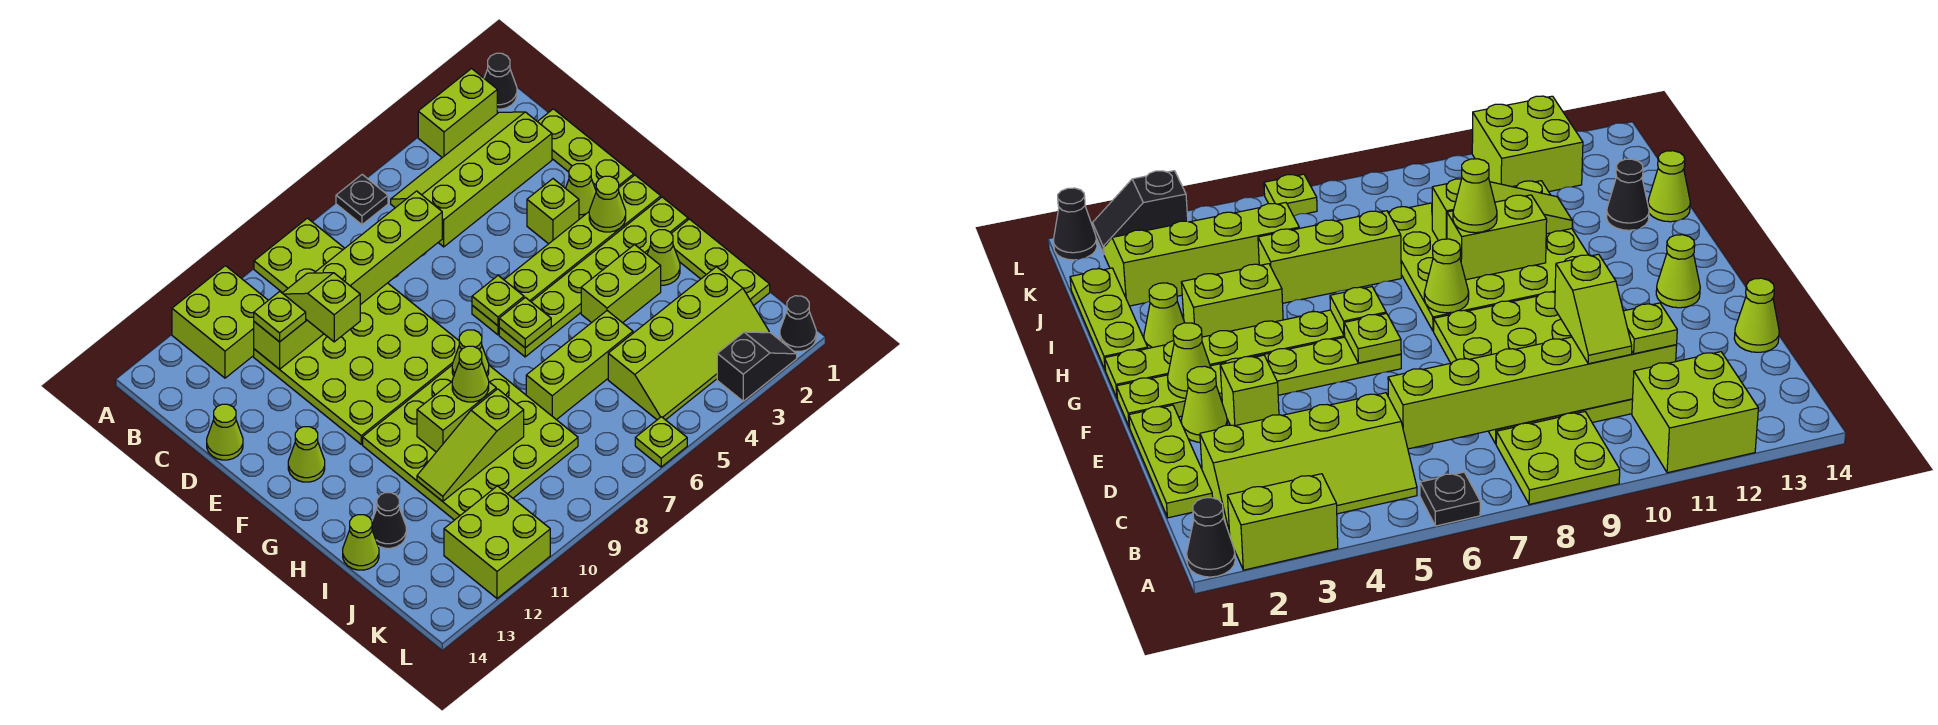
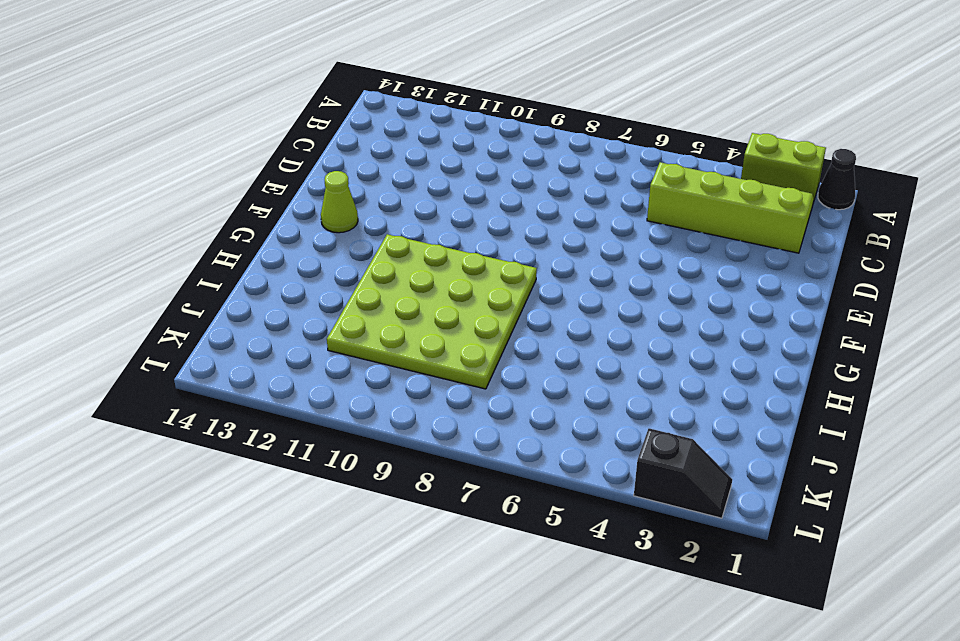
none -> black plate A6 level 1
none -> lime plate A8:B9 level 1
none -> lime brick A11:B12 level 1
none -> lime plate C1:E1 level 1

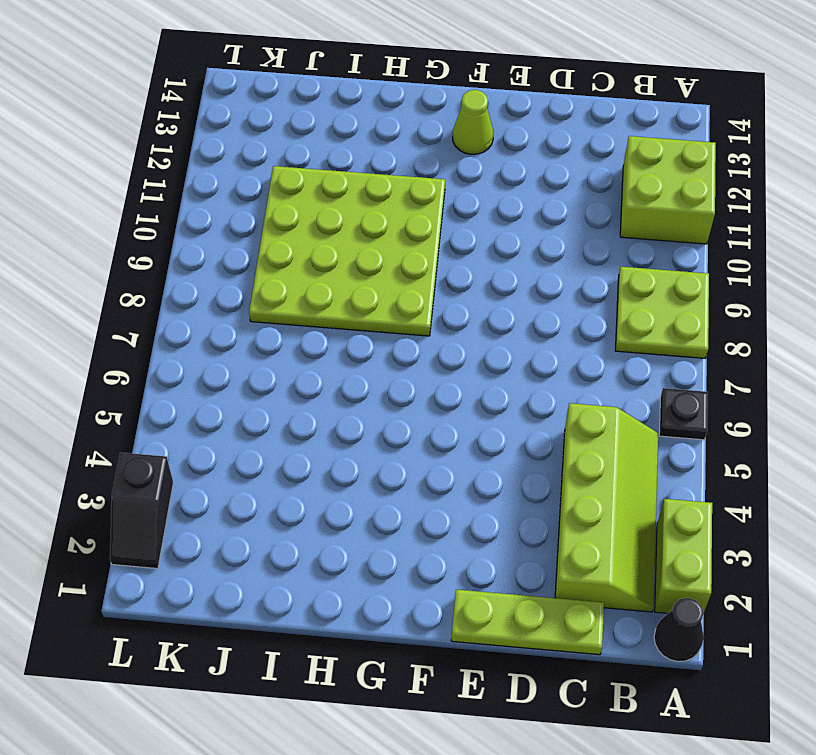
none -> lime plate C8:F11 level 1
none -> lime cone D14 level 1
none -> lime cone E2 level 1
none -> lime brick E3 level 1

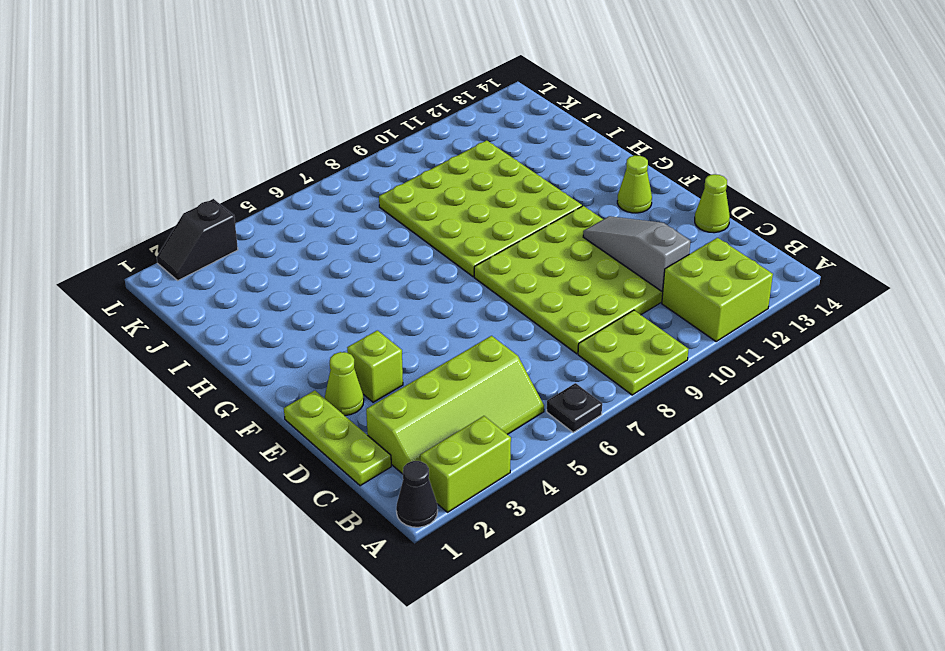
grey slope C11:E11 level 2 top C -> lime brick C6:C11 level 2
none -> lime plate F1:F6 level 1
none -> lime plate G1:G6 level 1
none -> lime plate H1:J1 level 1
none -> lime cone H2 level 1

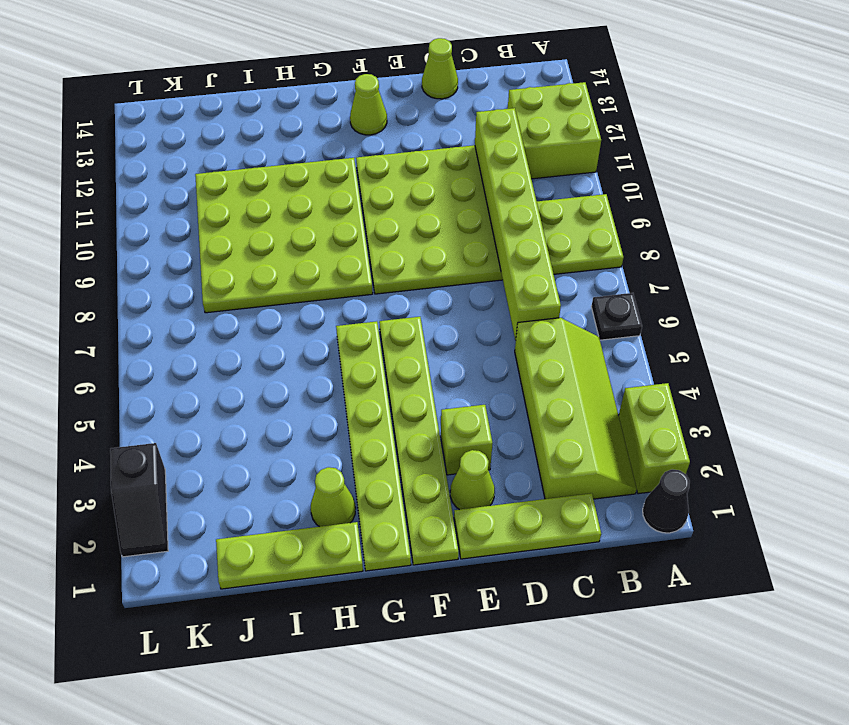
none -> lime brick H3:H4 level 1
none -> lime brick I5:I7 level 1
none -> black cone I13 level 1
none -> lime cone I14 level 1

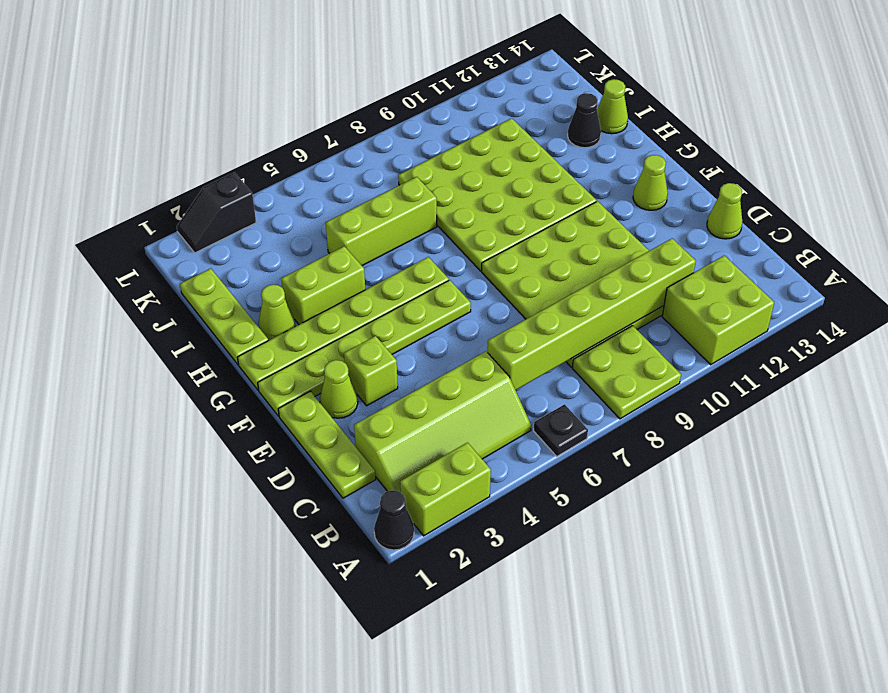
none -> lime slope J2:K5 level 1 top J
none -> lime brick K11:L12 level 1
none -> black cone L1 level 1
none -> lime plate L6 level 1

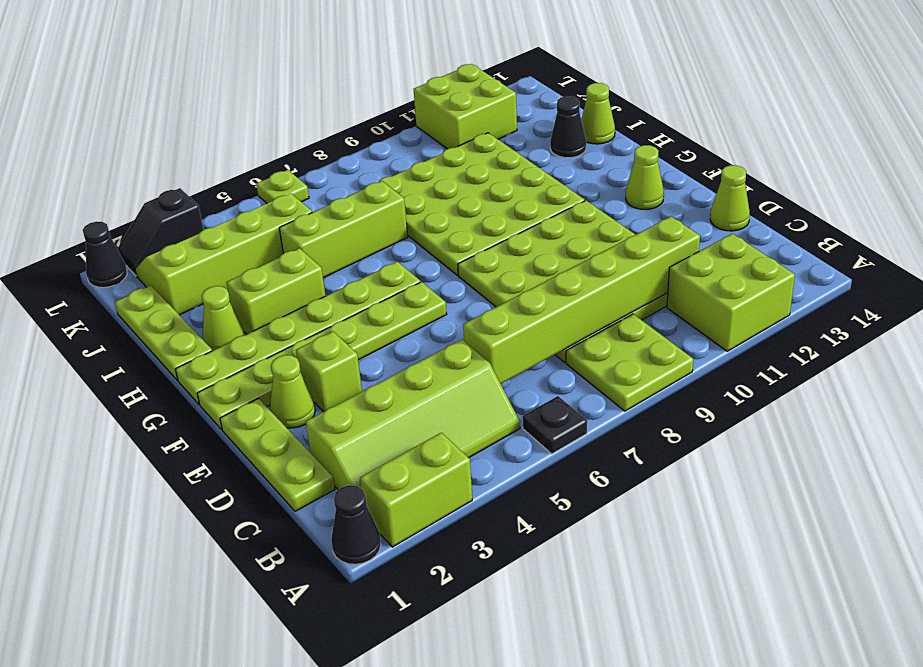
none -> lime cone F2 level 2
none -> lime plate F6 level 2
none -> lime plate G6 level 2
none -> lime cone G8 level 2

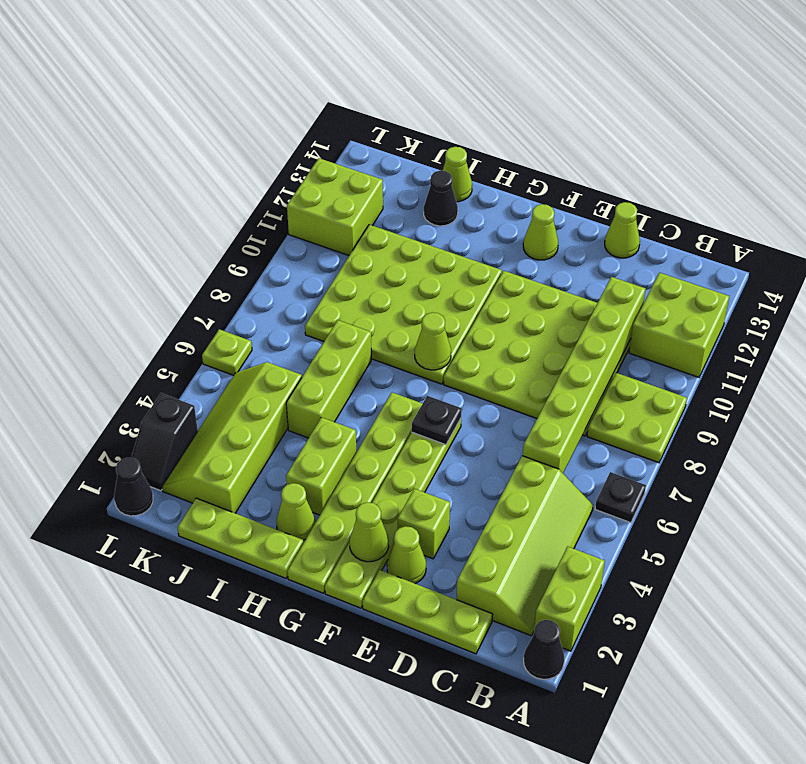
black plate F6 level 2 -> lime plate F6 level 2
none -> lime plate G6 level 2
none -> lime brick H9:H10 level 2
none -> lime slope I9:I11 level 2 top 9
none -> lime slope C10:D10 level 3 top D

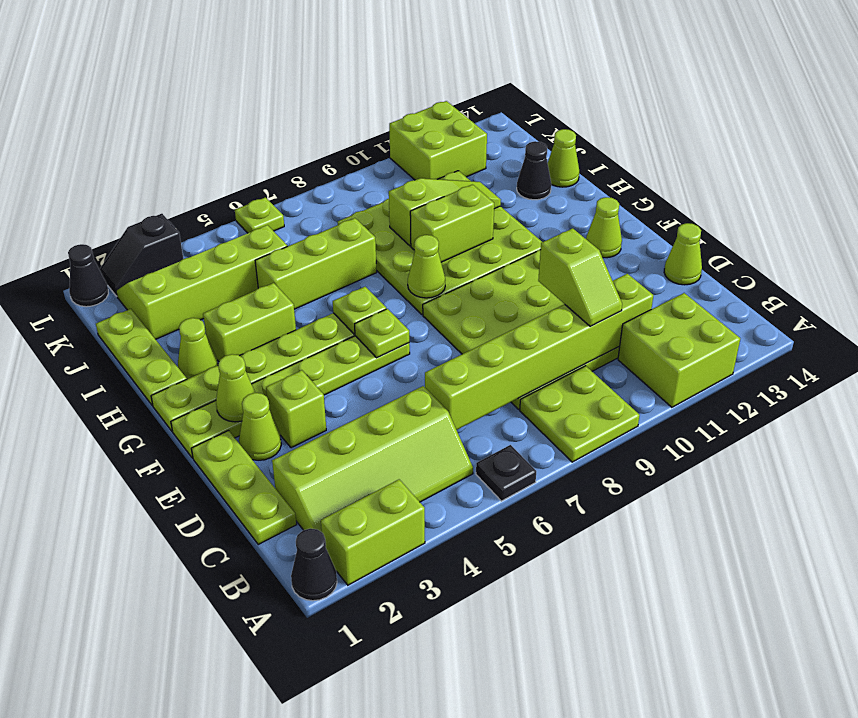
none -> lime plate C11 level 3
none -> lime cone H9 level 3

